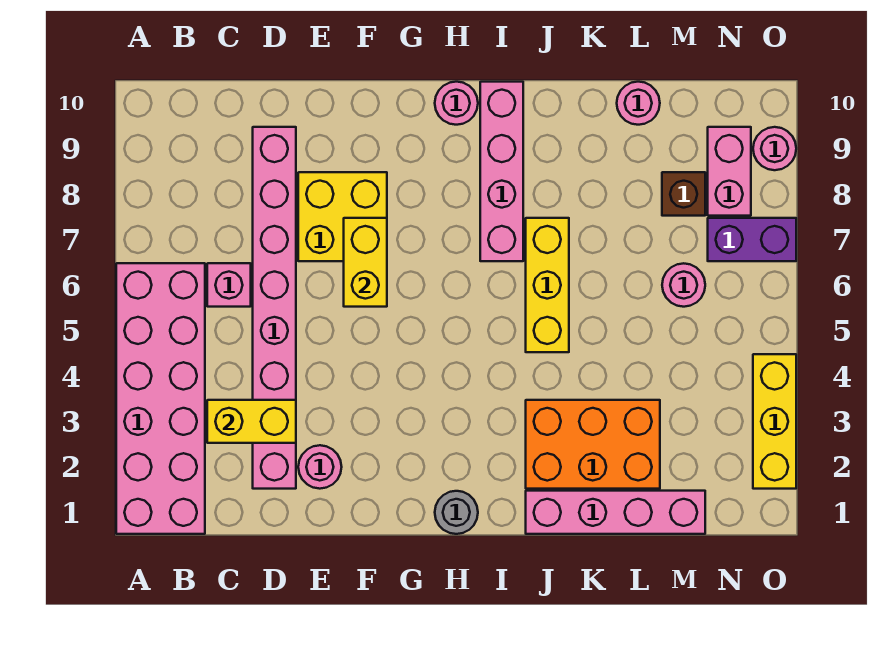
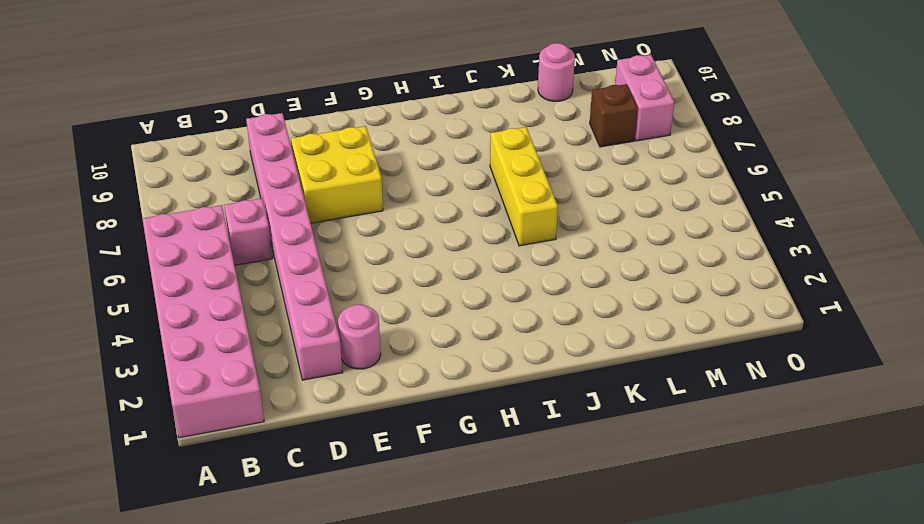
none -> grey round brick H1 level 1
none -> pink round brick H10 level 1
none -> pink brick I7:I10 level 1

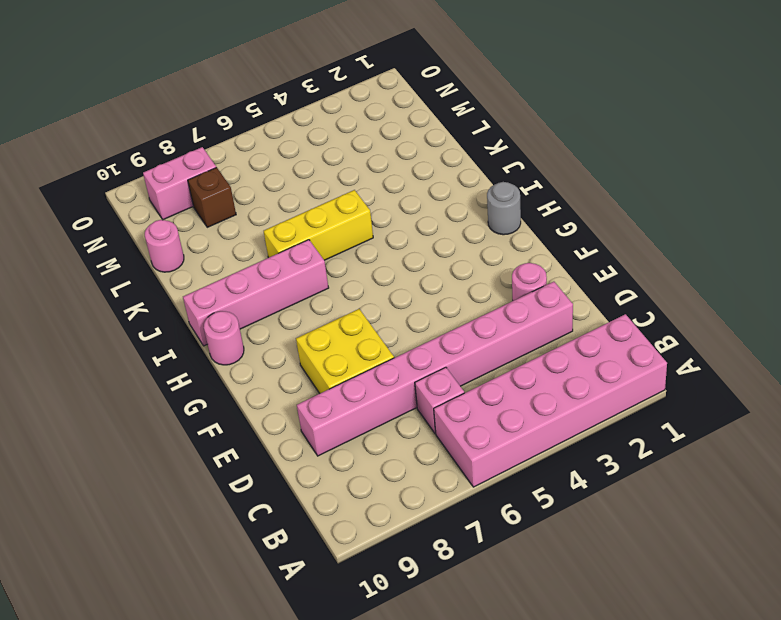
none -> pink brick J1:M1 level 1
none -> orange brick J2:L3 level 1
none -> pink round brick M6 level 1

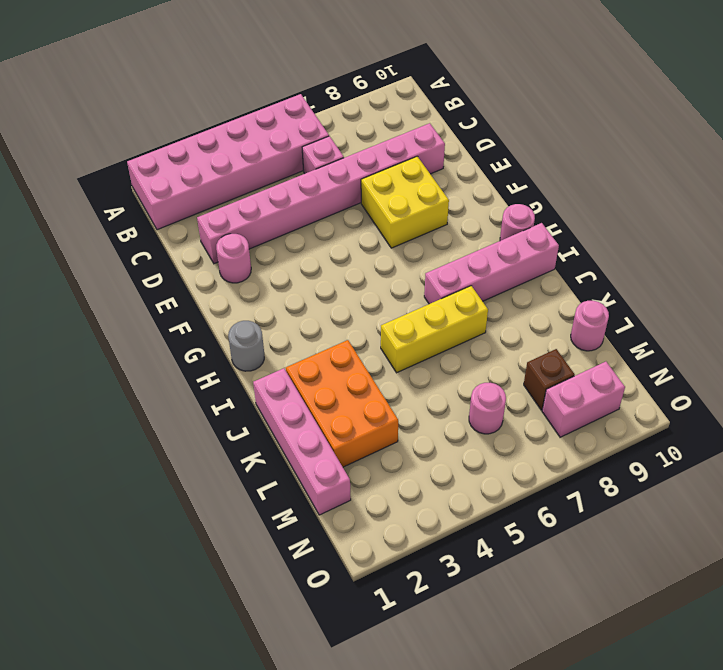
none -> purple brick N7:O7 level 1
none -> yellow brick O2:O4 level 1
none -> pink round brick O9 level 1

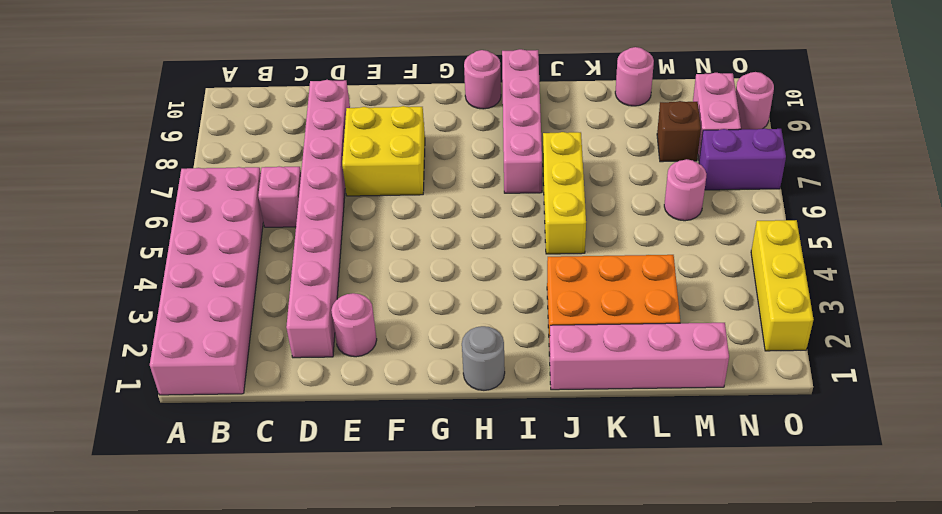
none -> yellow brick C3:D3 level 2
none -> yellow brick F6:F7 level 2

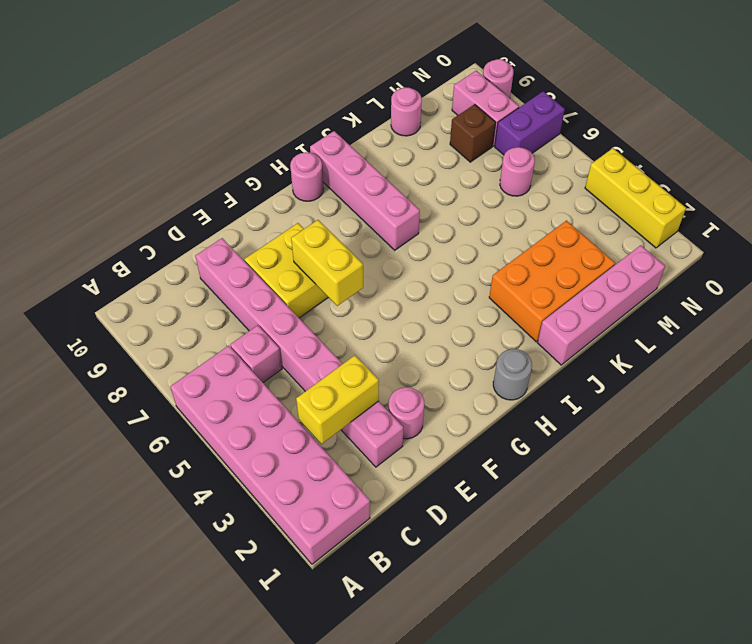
none -> yellow brick J5:J7 level 1

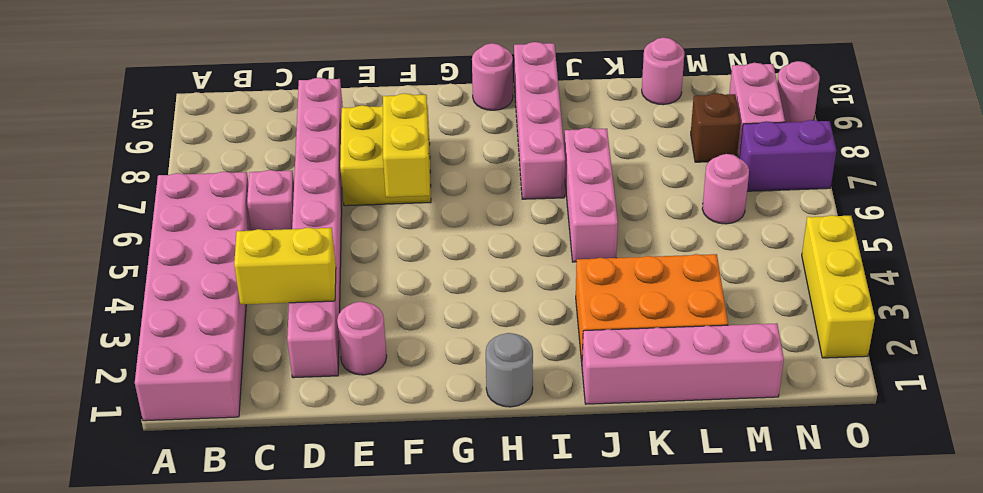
pink brick J5:J7 level 1 -> yellow brick J5:J7 level 1

